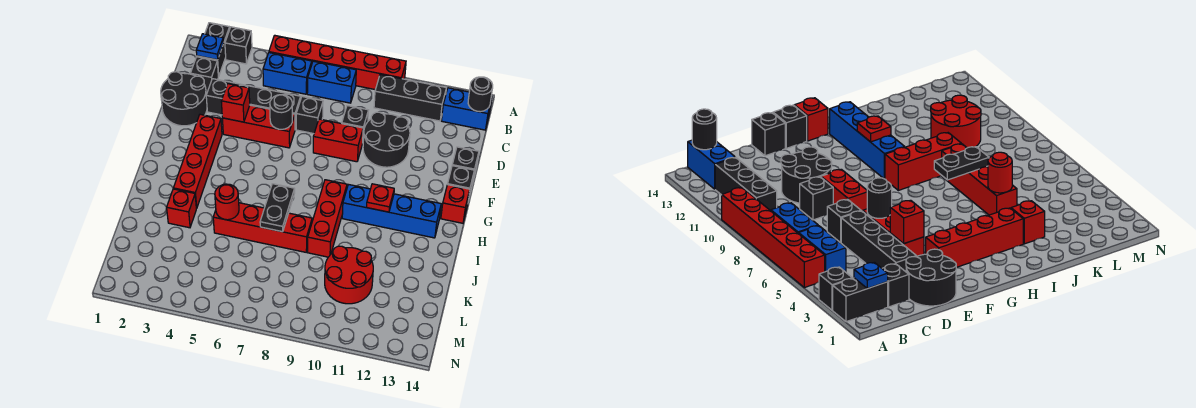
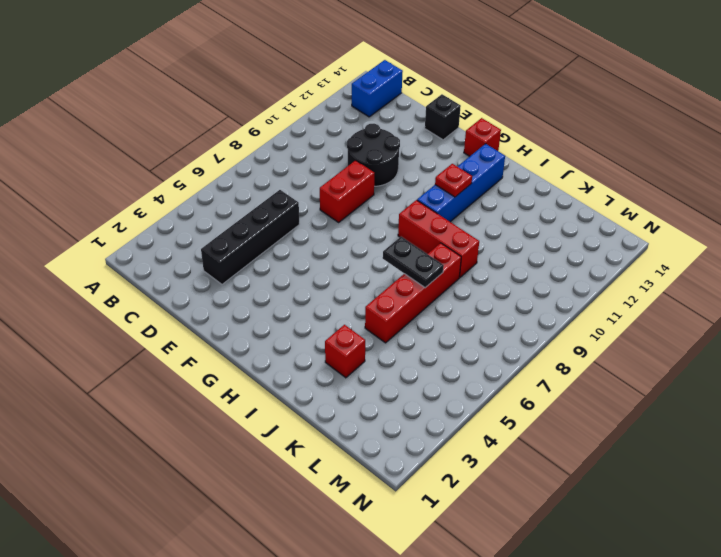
none -> black brick A2:B2 level 1
none -> black brick A3 level 1
none -> red brick A5:A10 level 1
none -> blue brick B5:B6 level 1

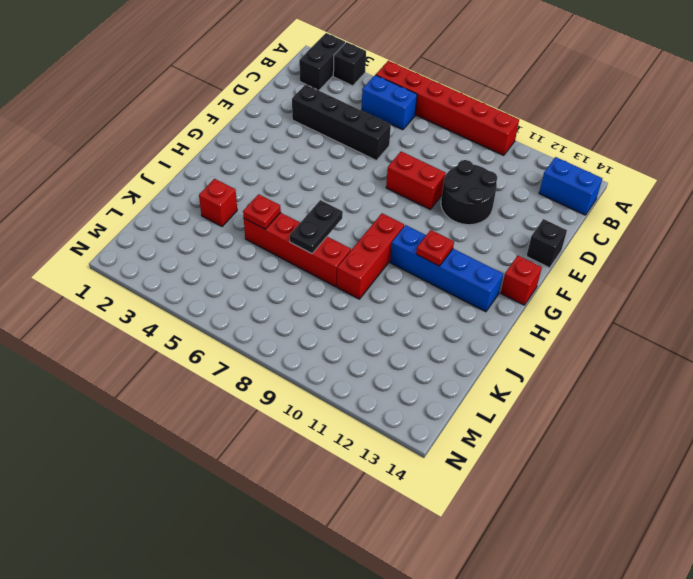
red plate J5 level 2 -> red round brick J5 level 2
none -> blue brick B7:B8 level 1
none -> black brick B10:B12 level 1
none -> black brick C2 level 1
none -> black round brick D1:E2 level 1

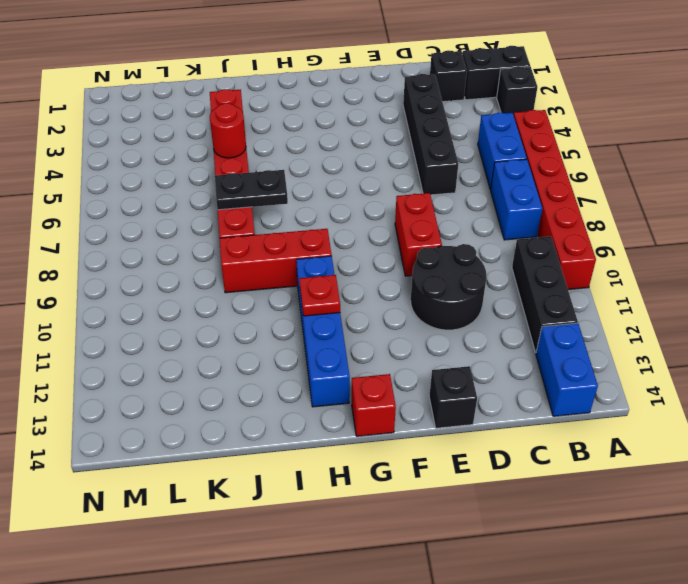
none -> black round brick D1:E2 level 1
none -> black brick D7 level 1
none -> black brick D9 level 1
none -> red brick E4:E6 level 1

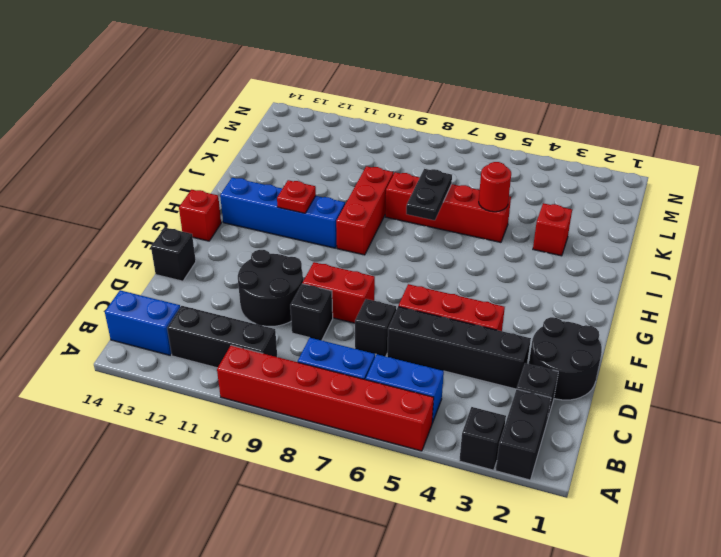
none -> red brick F3:I3 level 1
none -> black brick F14 level 1
none -> red round brick K10:L11 level 1
none -> blue plate B2 level 2

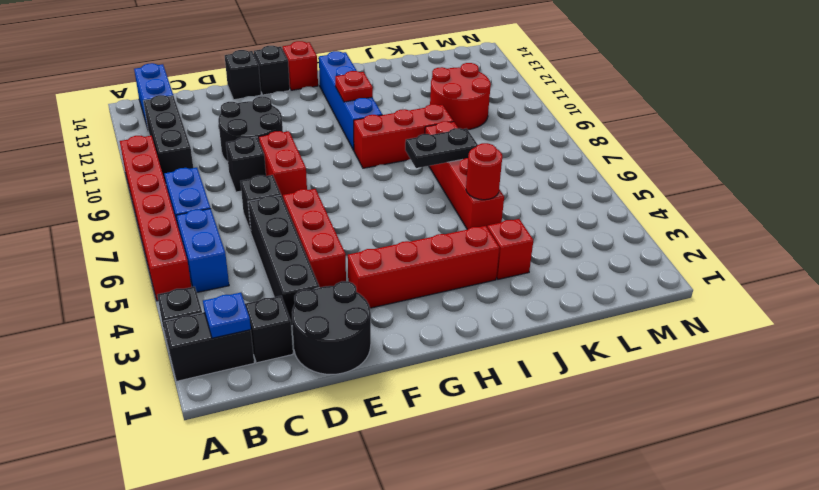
none -> black round brick B14 level 2
none -> red brick E4 level 2
none -> black round brick E6 level 2

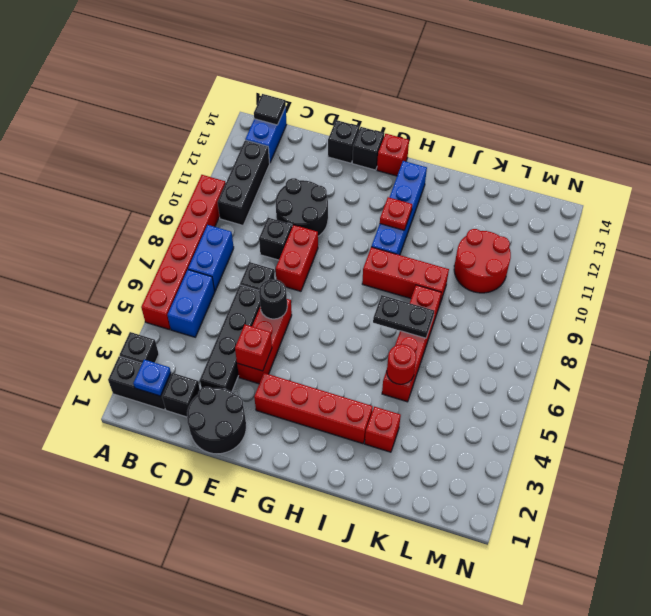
black tile B14 level 2 -> black round brick B14 level 2

